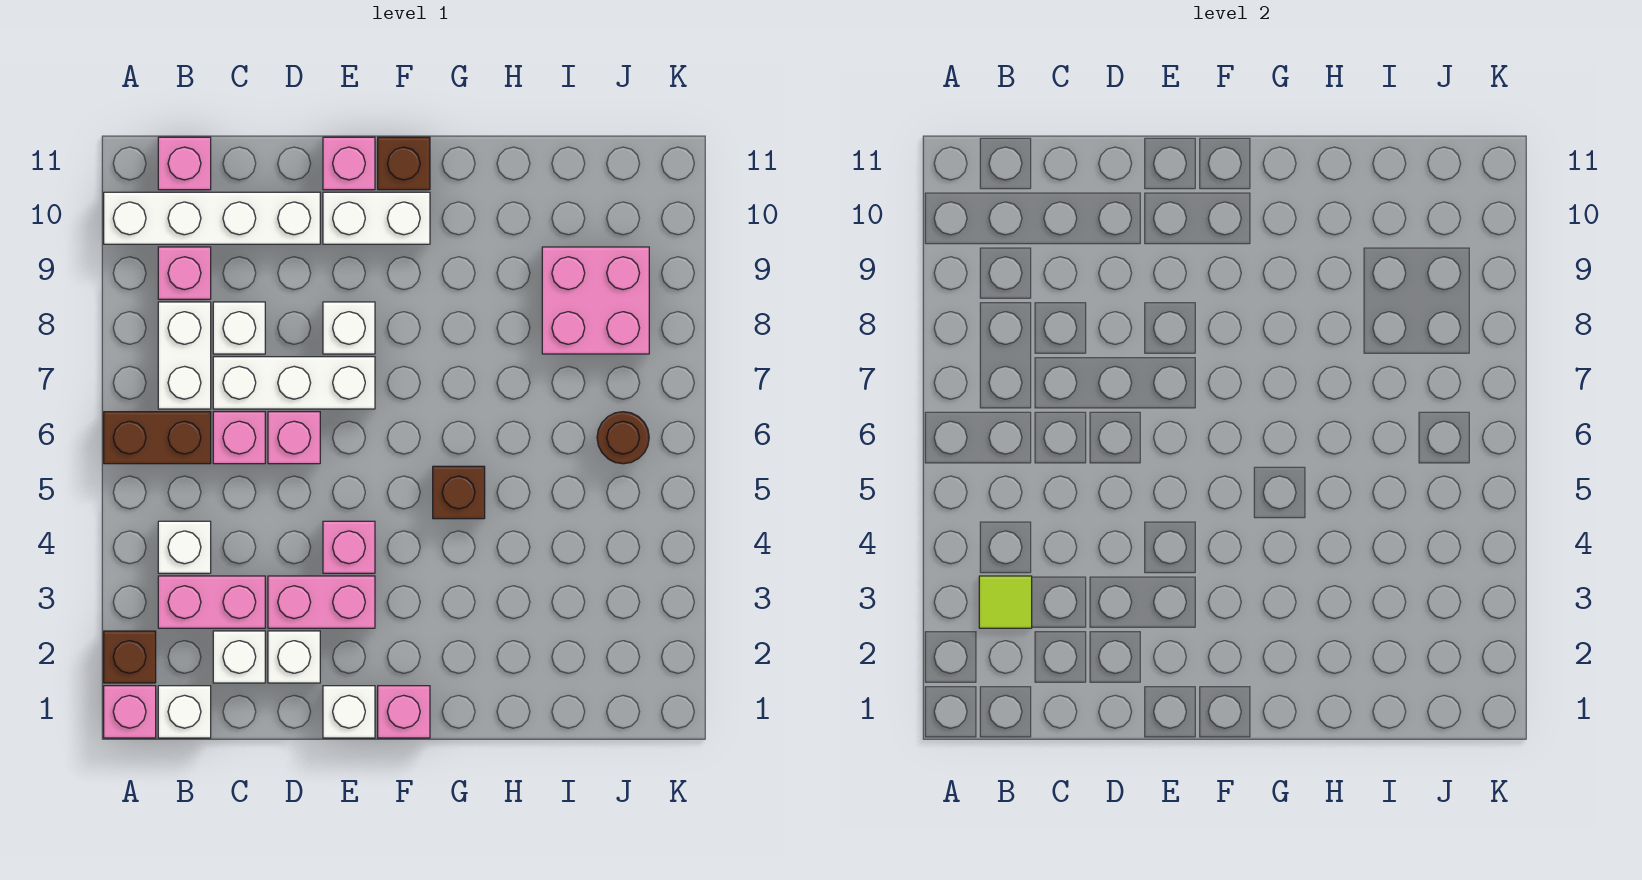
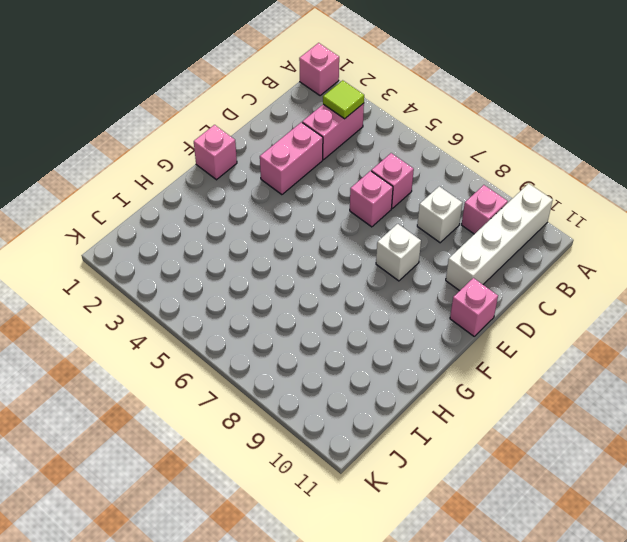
none -> brown brick A2 level 1
none -> brown brick A6:B6 level 1
none -> white brick B1 level 1

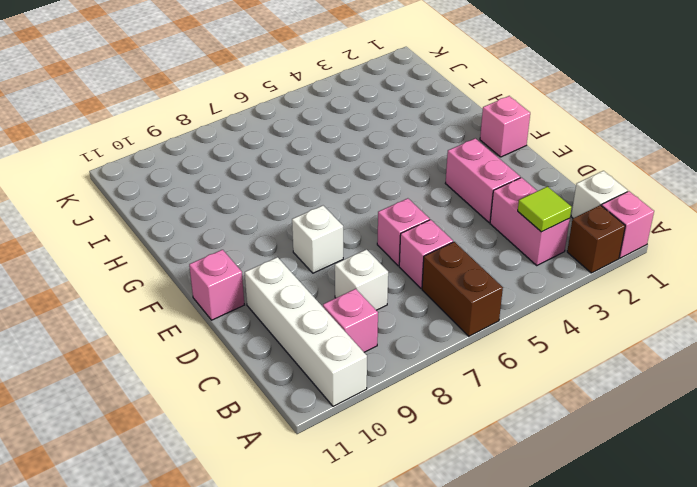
none -> white brick B4 level 1
none -> white brick B7:B8 level 1
none -> pink brick B11 level 1

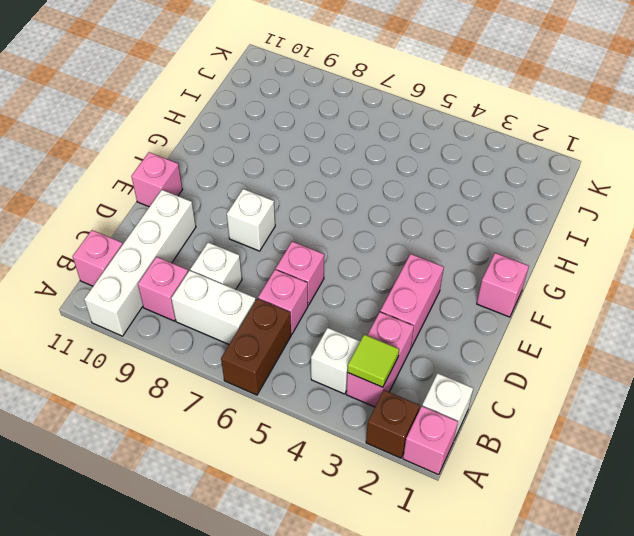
none -> white brick C2 level 1
none -> white brick C7:E7 level 1
none -> white brick D2 level 1

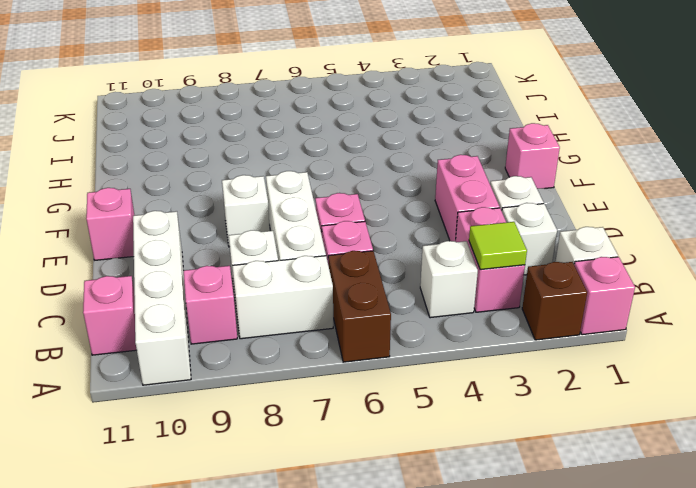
none -> white brick E1 level 1
none -> pink brick E4 level 1
none -> white brick E10:F10 level 1

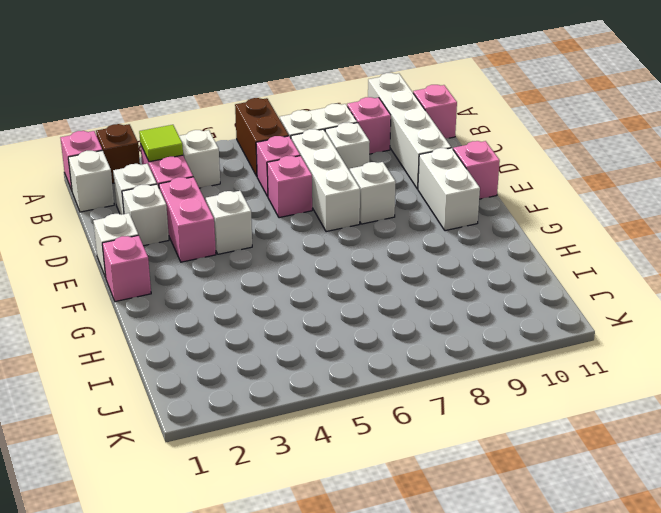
white brick E4 level 1 -> pink brick E4 level 1
none -> brown brick F11 level 1
none -> brown brick G5 level 1
none -> pink brick I8:J9 level 1

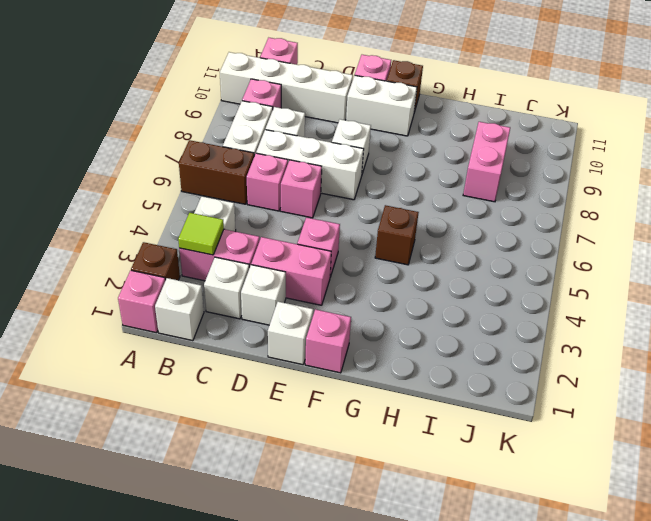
pink brick I8:I9 level 1 -> pink brick I8:J9 level 1
none -> brown round brick J6 level 1

